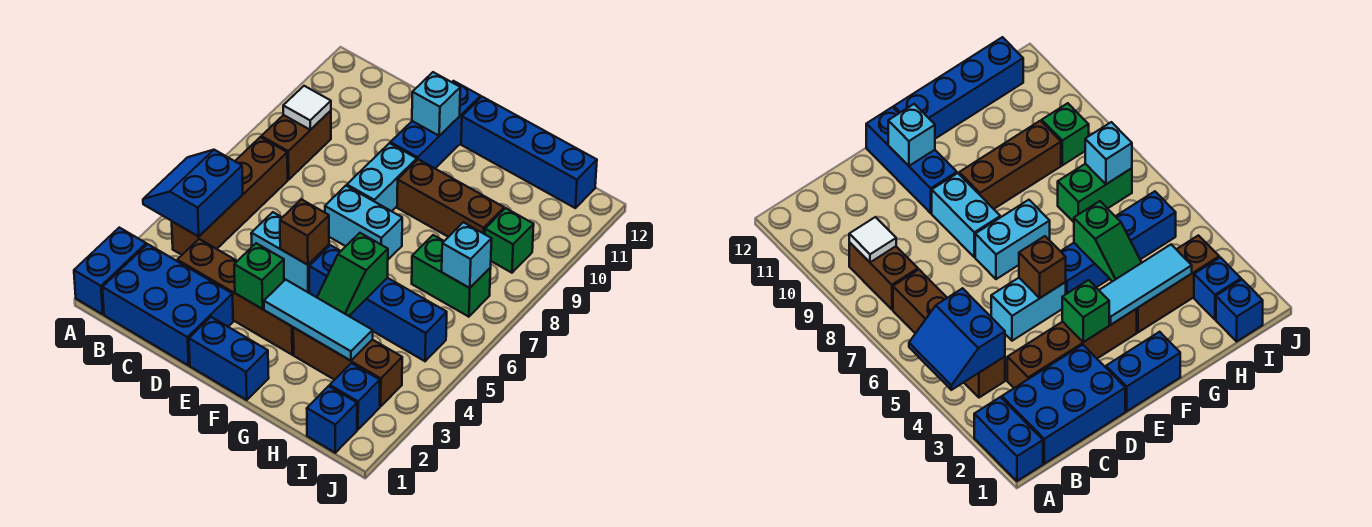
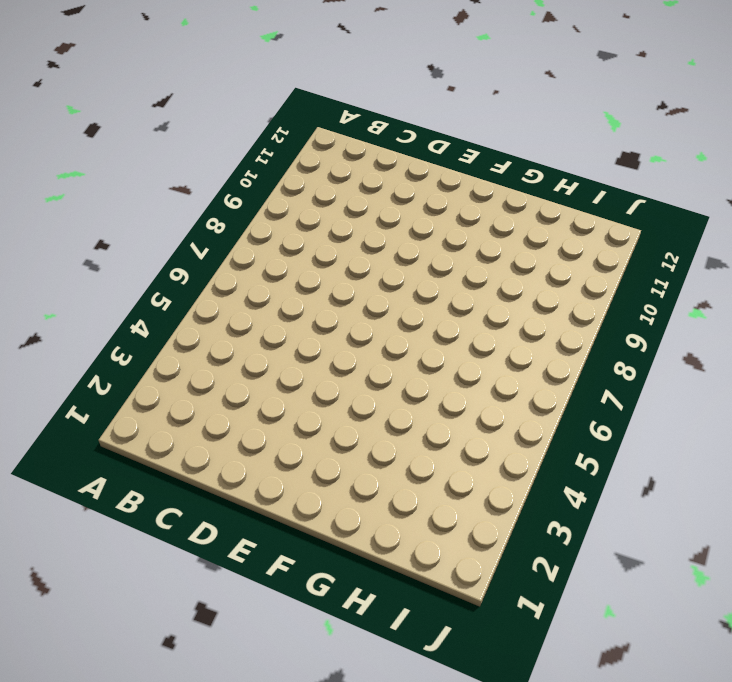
none -> blue brick A1:A2 level 1
none -> blue brick B1:D2 level 1
none -> brown brick B4:B7 level 1

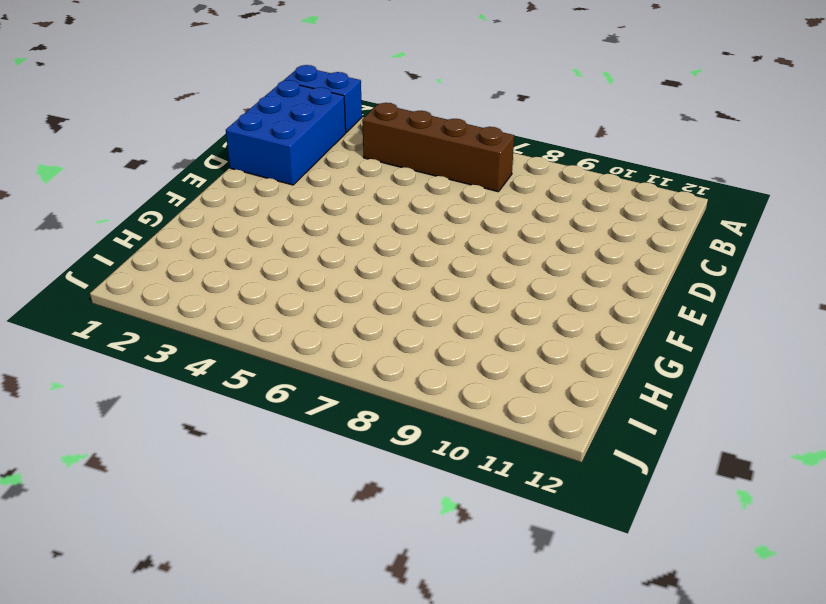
none -> brown brick B8:B9 level 1
none -> brown brick C3:F3 level 1
none -> cyan brick D5:E5 level 1

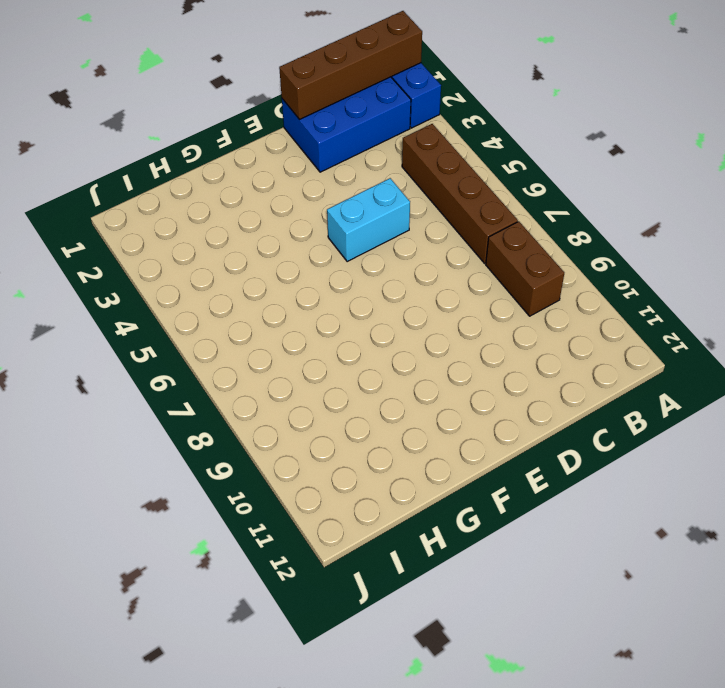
brown brick A1:D1 level 2 -> brown brick C3:F3 level 1
none -> blue brick E1:F1 level 1
none -> cyan brick E7:F7 level 1
none -> cyan brick E8:E9 level 1

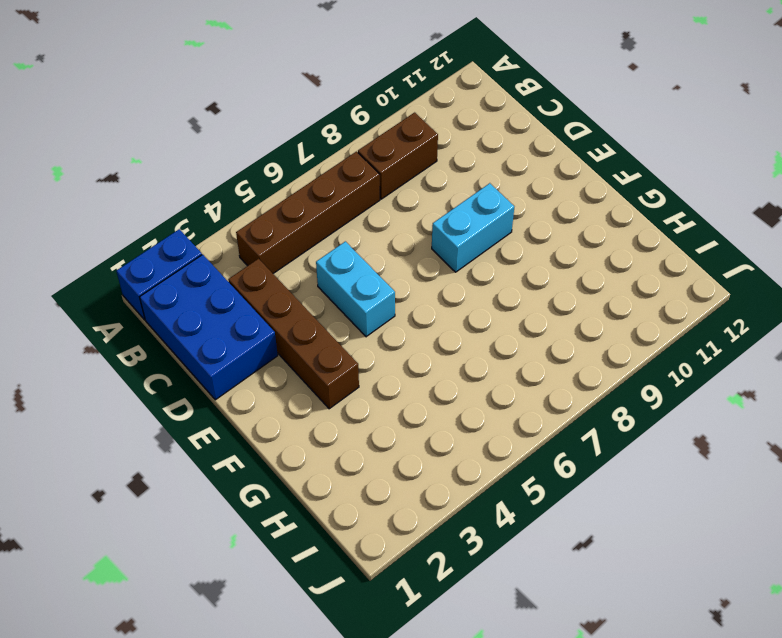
none -> blue brick E1:F1 level 1
none -> cyan brick E7:F7 level 1
none -> blue brick E10:E12 level 1

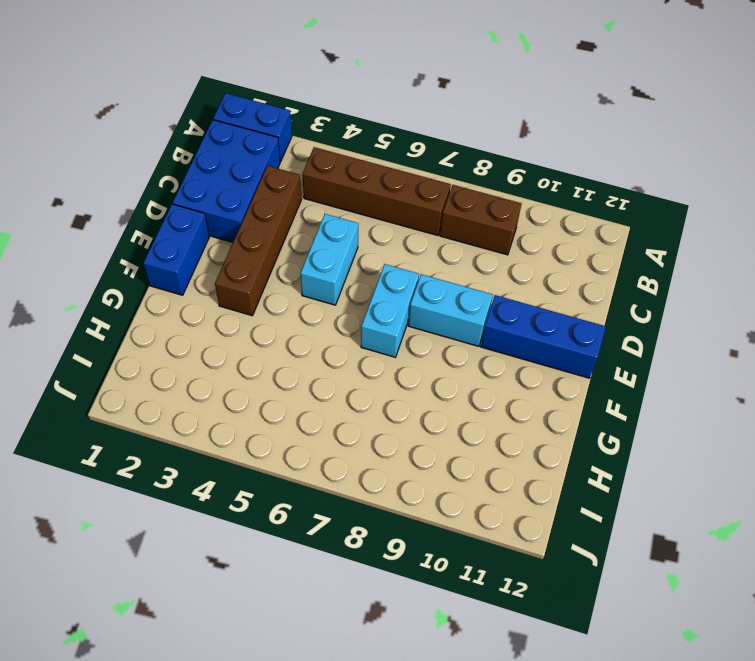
none -> blue brick F5:I5 level 1
none -> brown brick F9:H9 level 1
none -> blue brick F12:I12 level 1

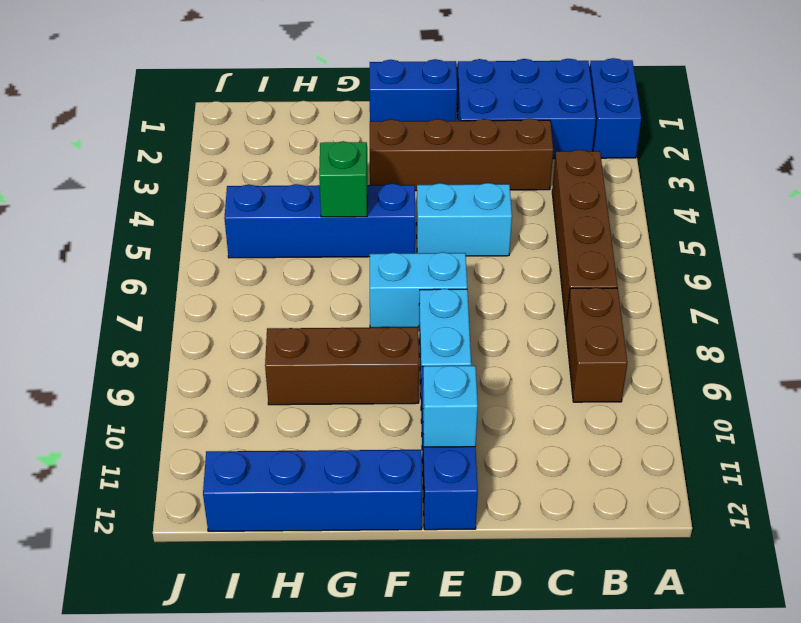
none -> brown brick G3:I3 level 1
none -> green brick H7:I7 level 1
none -> blue brick I1 level 1

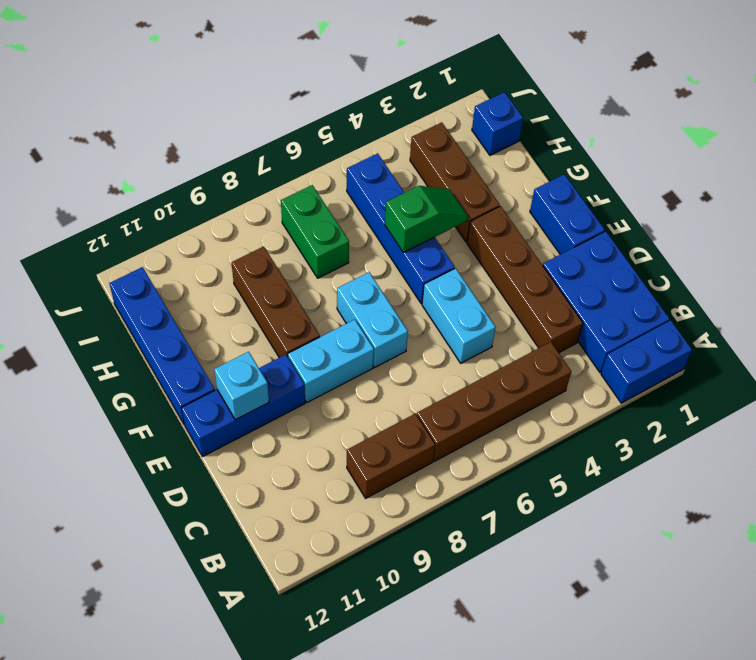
none -> blue brick I2 level 1
none -> green brick I9 level 1
none -> blue slope A4:B5 level 2 top B

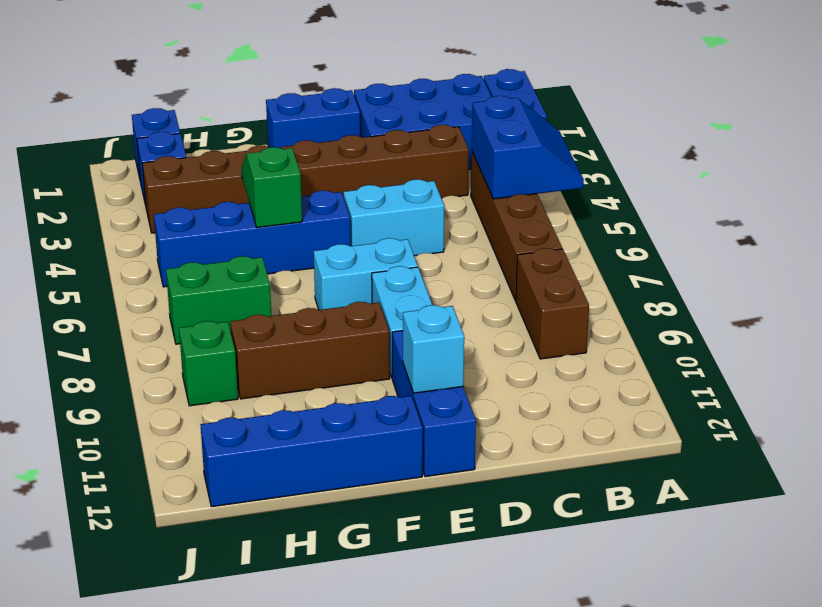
none -> white tile B9 level 2
none -> green brick E3 level 2
none -> brown brick E5 level 2

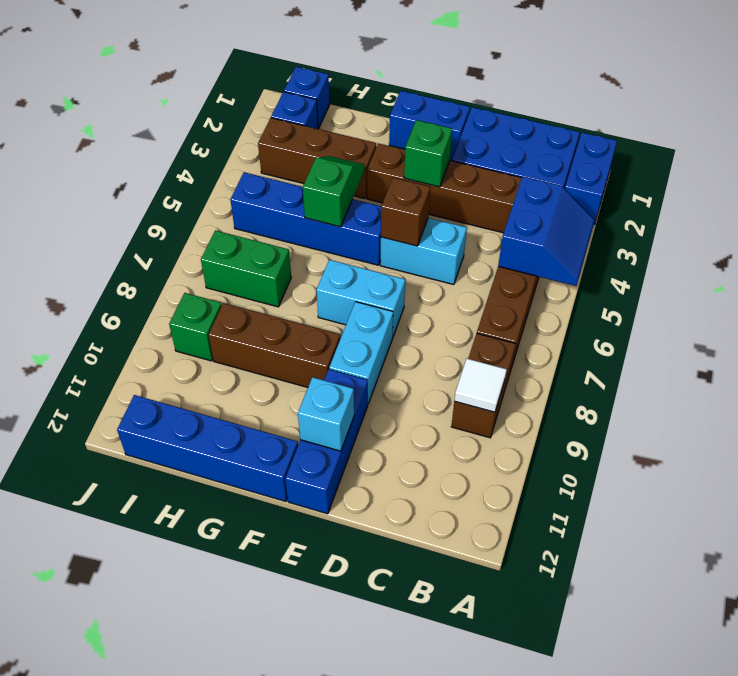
none -> cyan tile F3:H3 level 2
none -> cyan brick I7 level 2

